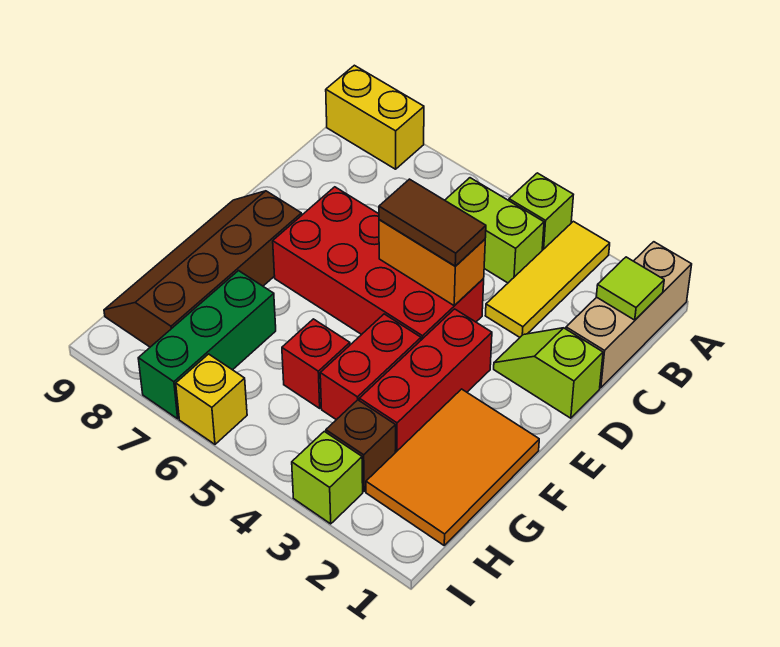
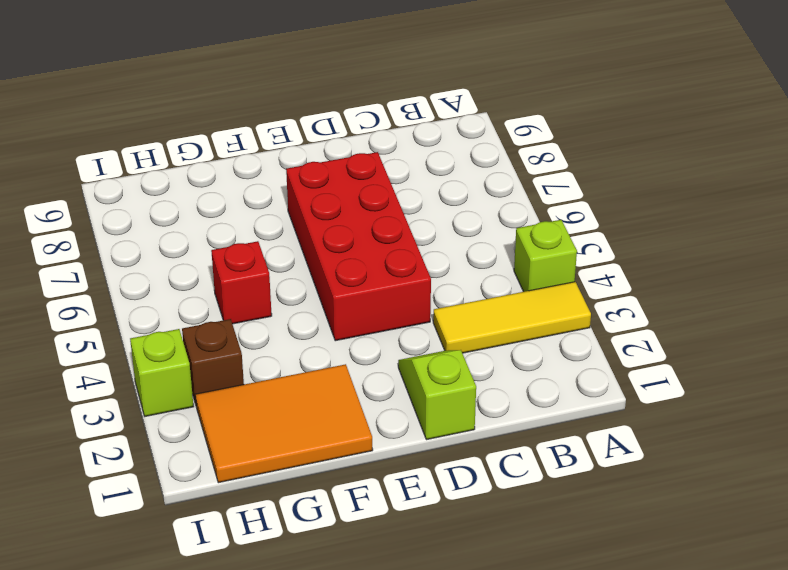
none -> tan brick A1:C1 level 1
none -> yellow brick A8:A9 level 1
none -> lime brick B4:B5 level 1

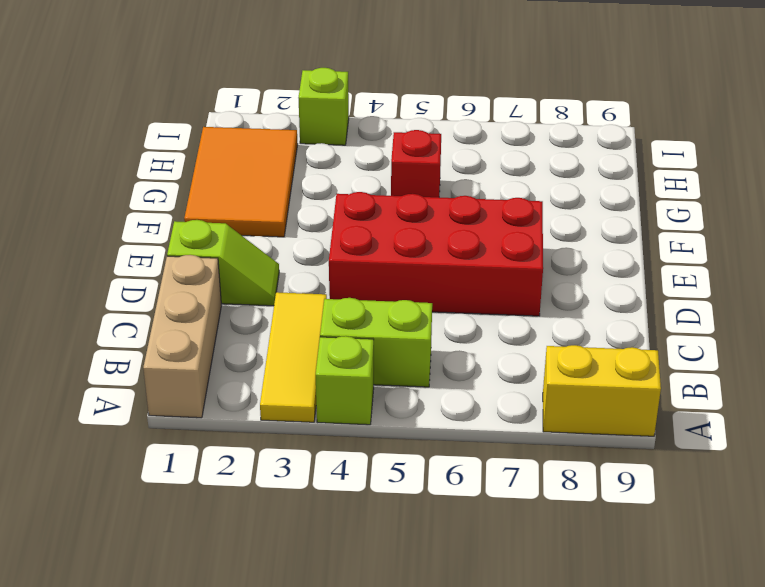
none -> red brick E3:G3 level 1
none -> brown slope E8:H9 level 1 top 8
none -> red brick F4:G4 level 1

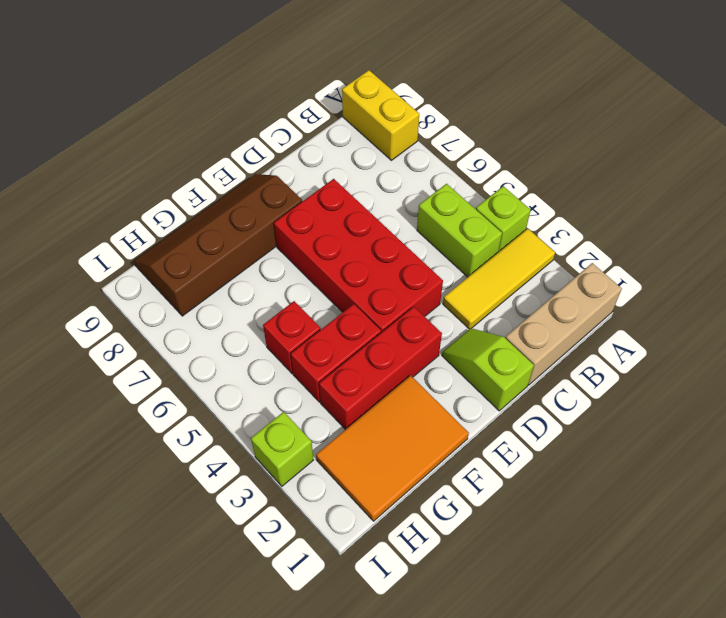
none -> green brick G7:I7 level 1
none -> brown brick H3 level 1
none -> yellow brick I6 level 1

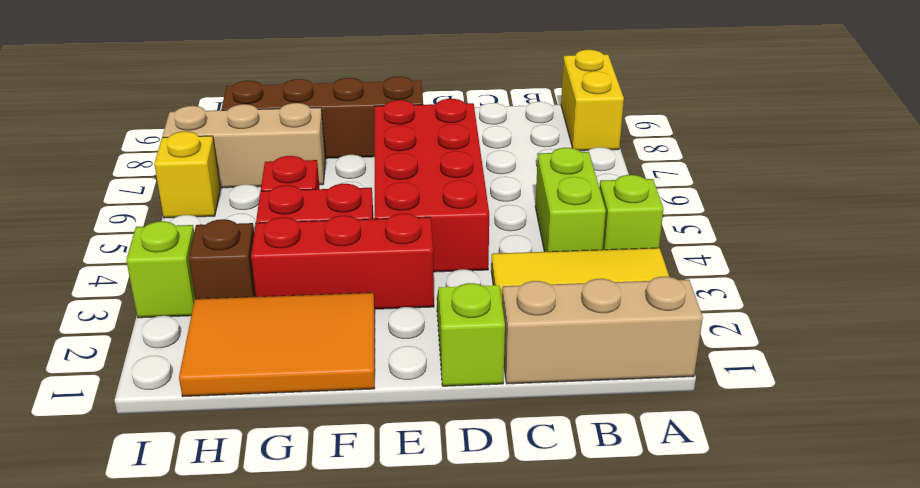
tan brick G7:I7 level 1 -> green brick G7:I7 level 1
none -> lime tile B1 level 2
none -> orange brick D4:D5 level 2
none -> brown tile D4:D5 level 3

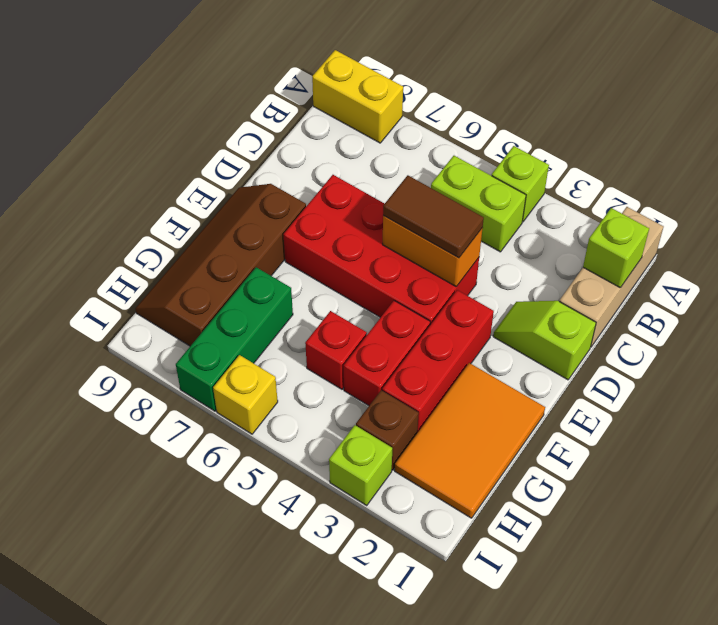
lime brick B1 level 2 -> lime tile B1 level 2
none -> yellow tile A3:C3 level 1

